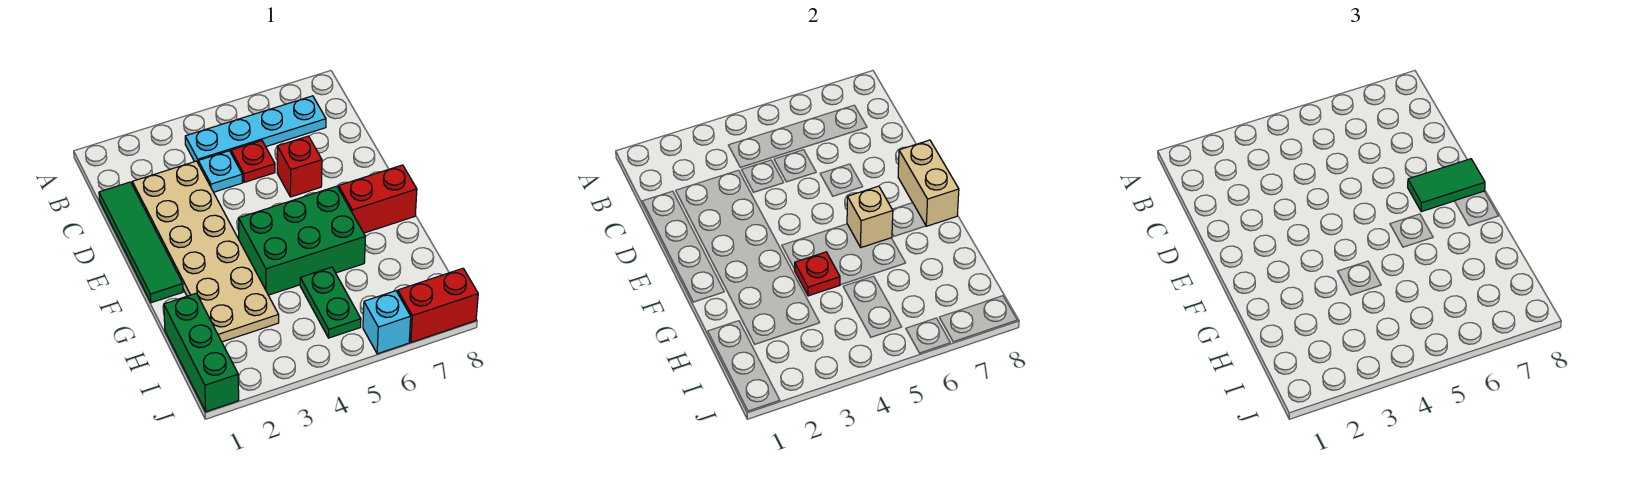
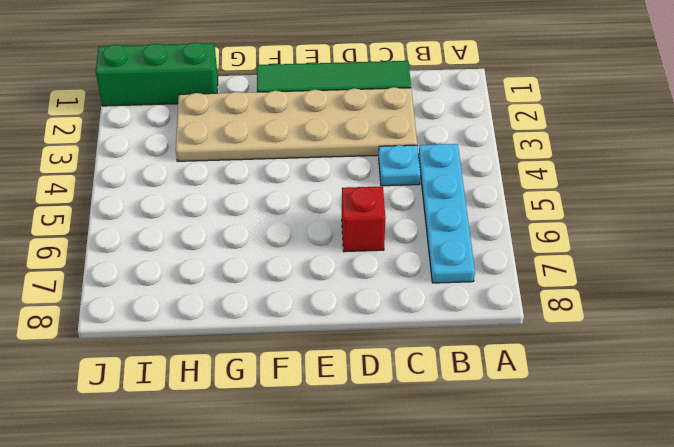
none -> red plate C5 level 1
none -> green brick F4:G6 level 1
none -> red brick F7:F8 level 1

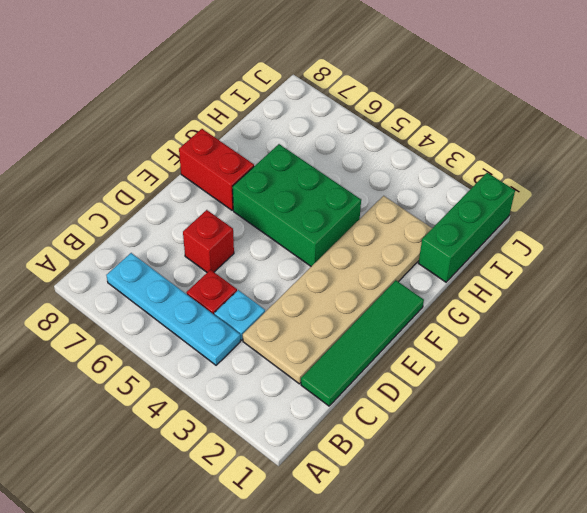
none -> green plate H5:I5 level 1
none -> cyan brick J6 level 1
none -> red brick J7:J8 level 1

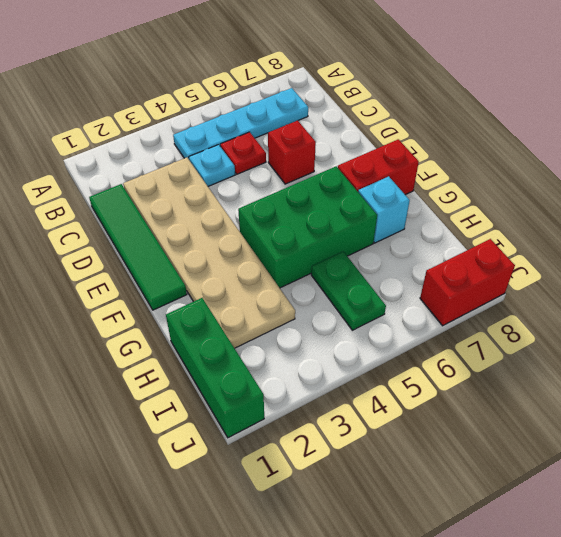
cyan brick G7 level 1 -> cyan brick J6 level 1
none -> tan brick E8:F8 level 2
none -> tan brick F6 level 2
none -> red plate G4 level 2

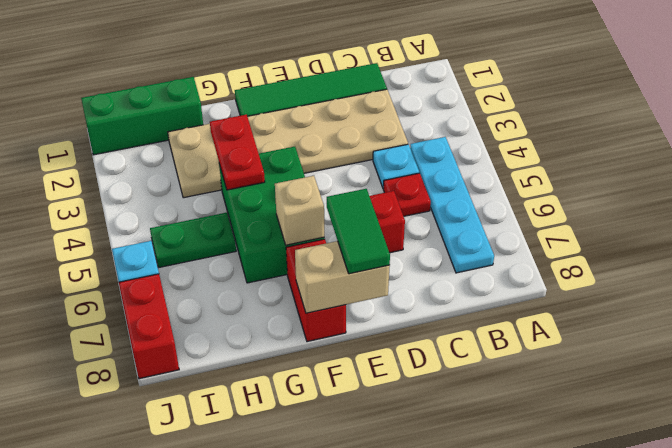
red plate G3:G4 level 2 -> red plate G4 level 2

